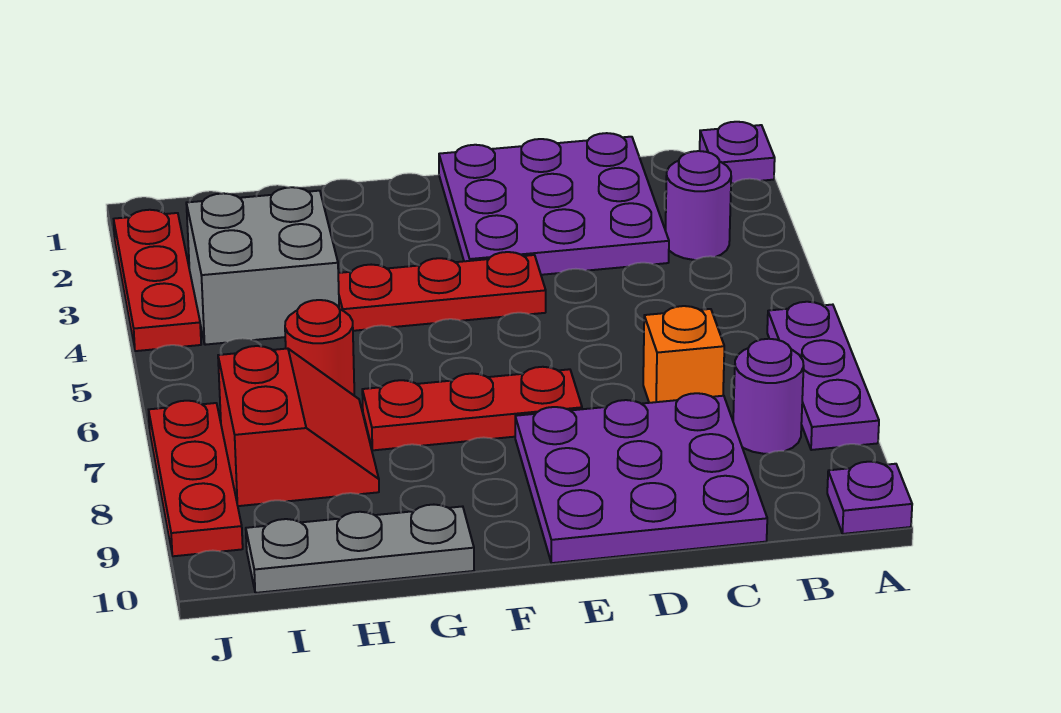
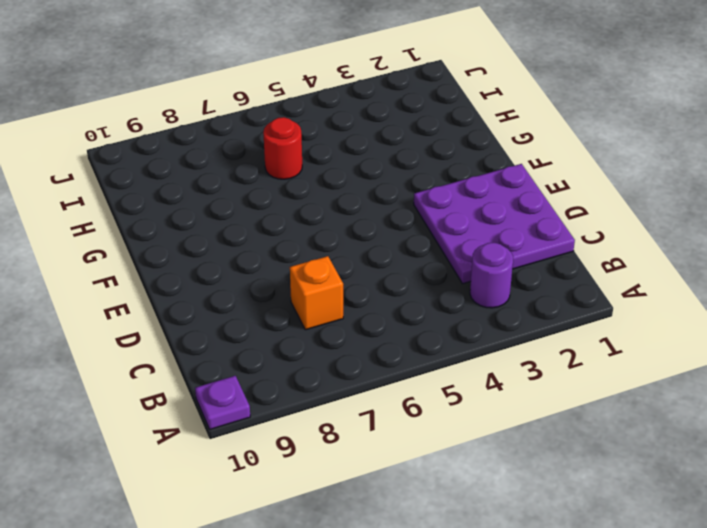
none -> purple plate A1 level 1
none -> purple plate A6:A8 level 1
none -> purple round brick B8 level 1

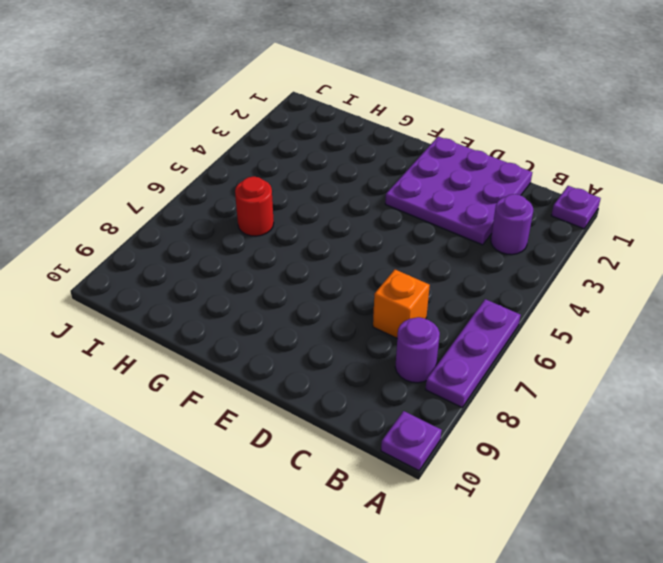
none -> purple plate C8:E10 level 1
none -> red plate E4:G4 level 1
none -> red plate E7:G7 level 1

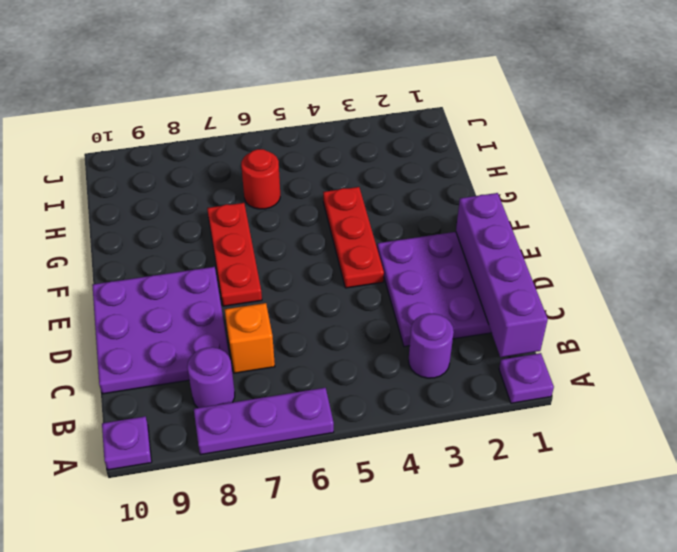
purple brick B1:E1 level 2 -> none
none -> grey plate G10:I10 level 1
none -> grey brick H3:I4 level 1
none -> red slope H7:I8 level 1 top I

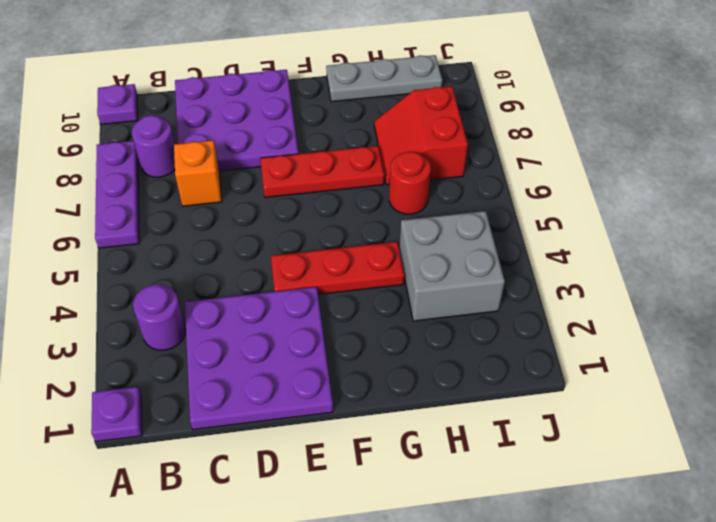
none -> red plate J2:J4 level 1
none -> red plate J7:J9 level 1

